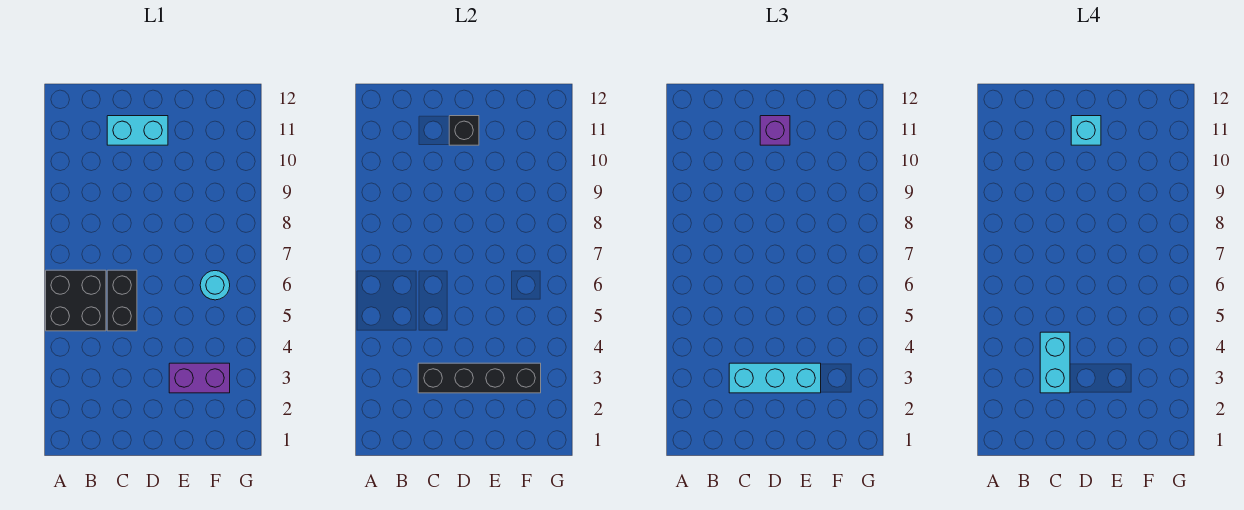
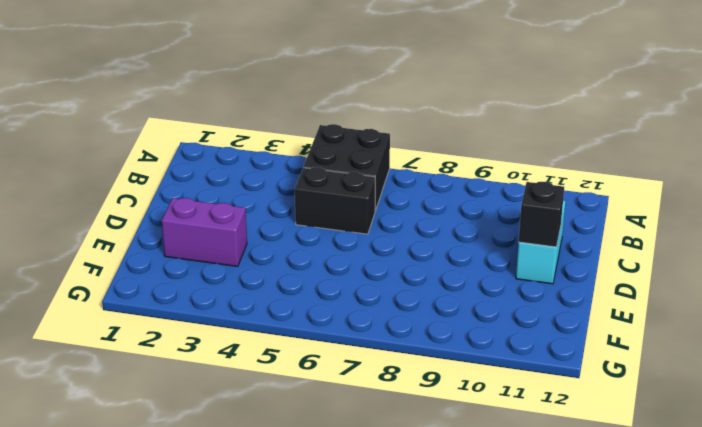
purple brick E2:E3 level 1 -> purple brick E3:F3 level 1
none -> cyan round brick F6 level 1
none -> black brick C3:F3 level 2

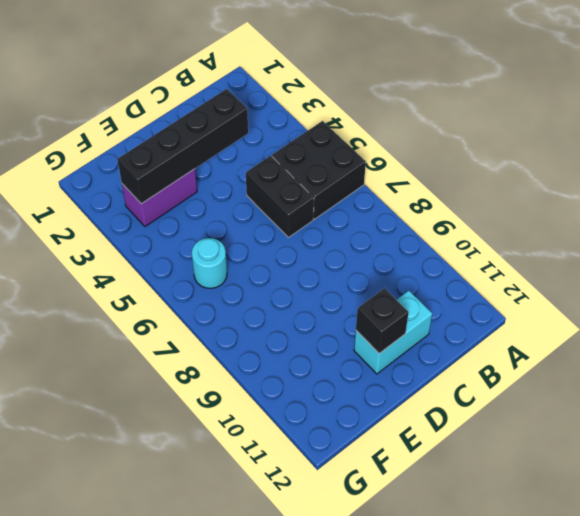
none -> cyan brick C3:E3 level 3
none -> purple brick D11 level 3

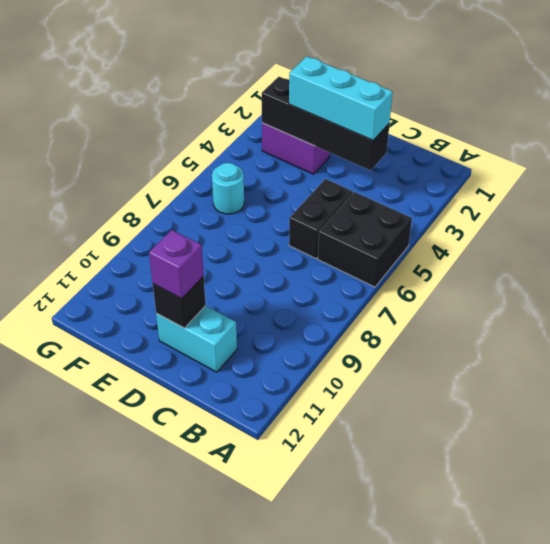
none -> cyan brick C3:C4 level 4
none -> cyan brick D11 level 4

